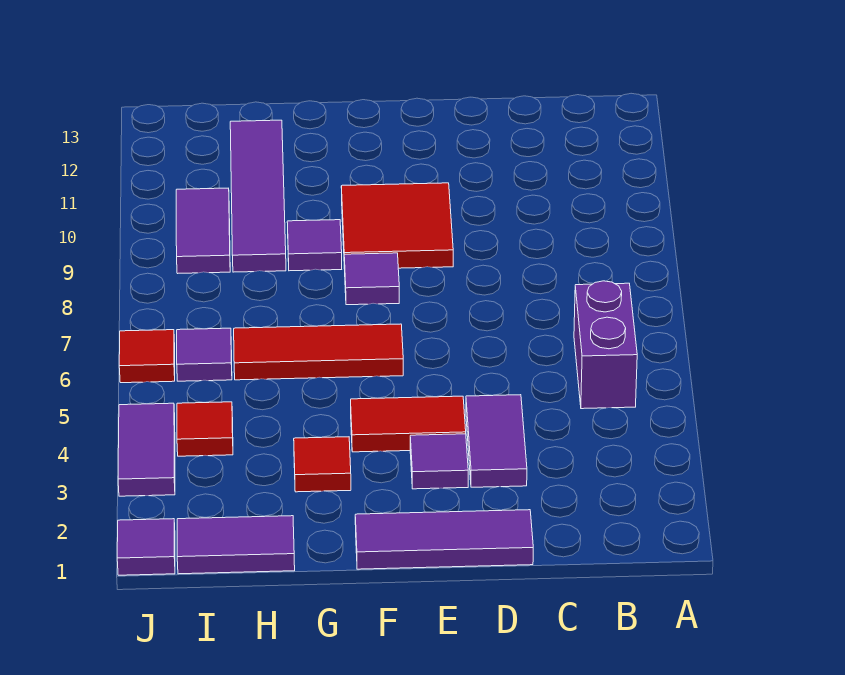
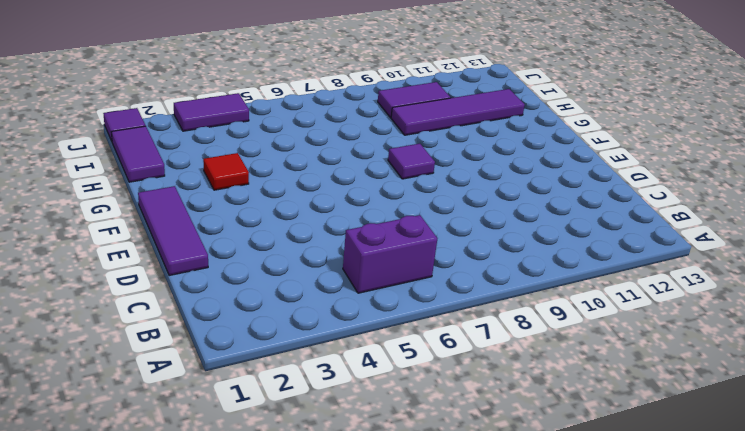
none -> purple tile D3:D4 level 1
none -> purple tile E3 level 1
none -> red tile E4:F4 level 1

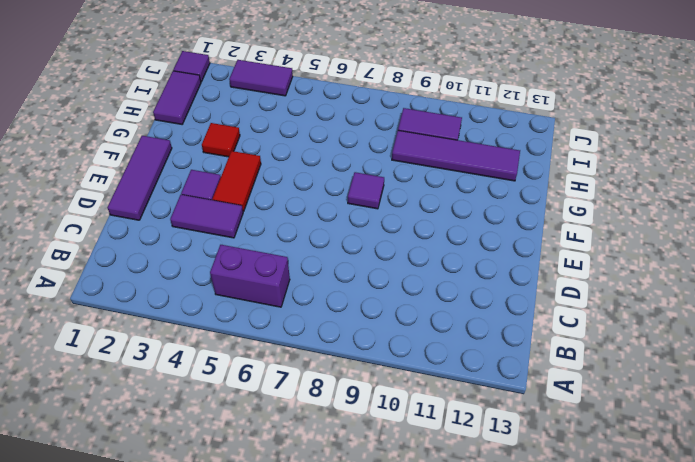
none -> red tile E9:F10 level 1
none -> red tile F6:H6 level 1
none -> purple tile G9 level 1

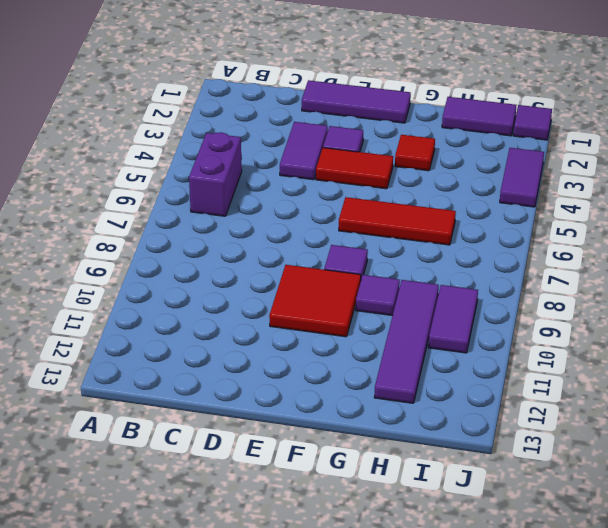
none -> red tile I4 level 1
none -> purple tile I6 level 1
none -> red tile J6 level 1

